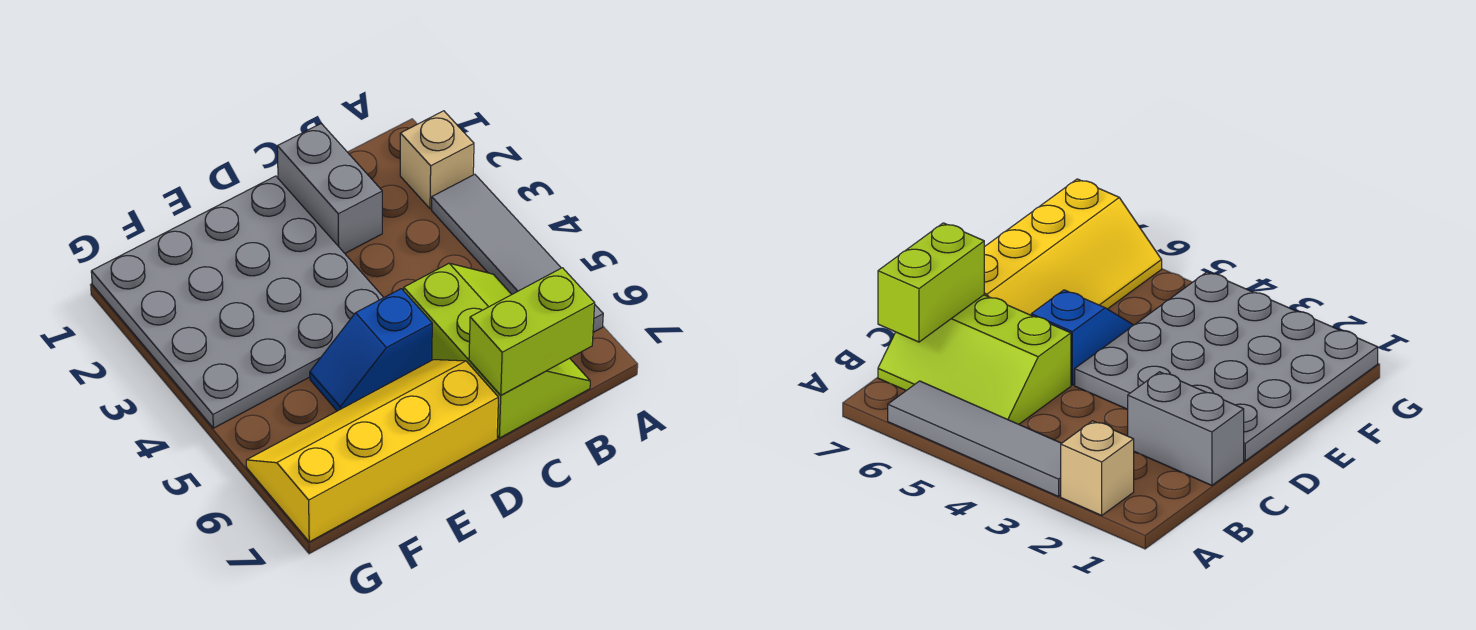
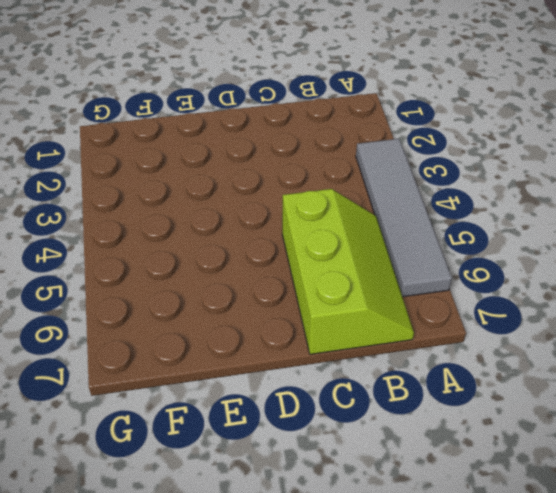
none -> tan brick A2 level 1
none -> grey brick C1:C2 level 1

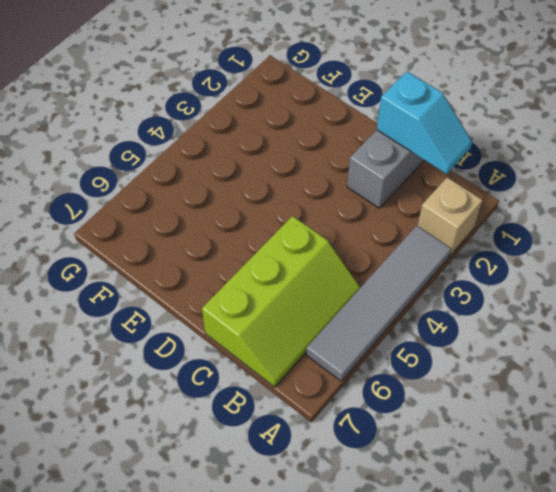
cyan slope B1:C1 level 2 top C -> none
none -> grey plate D1:G4 level 1
none -> blue slope D5:E5 level 1 top D

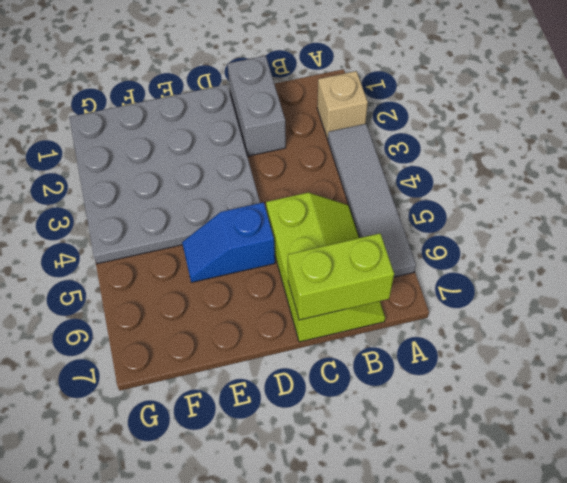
none -> yellow slope D6:G7 level 1 top 7

